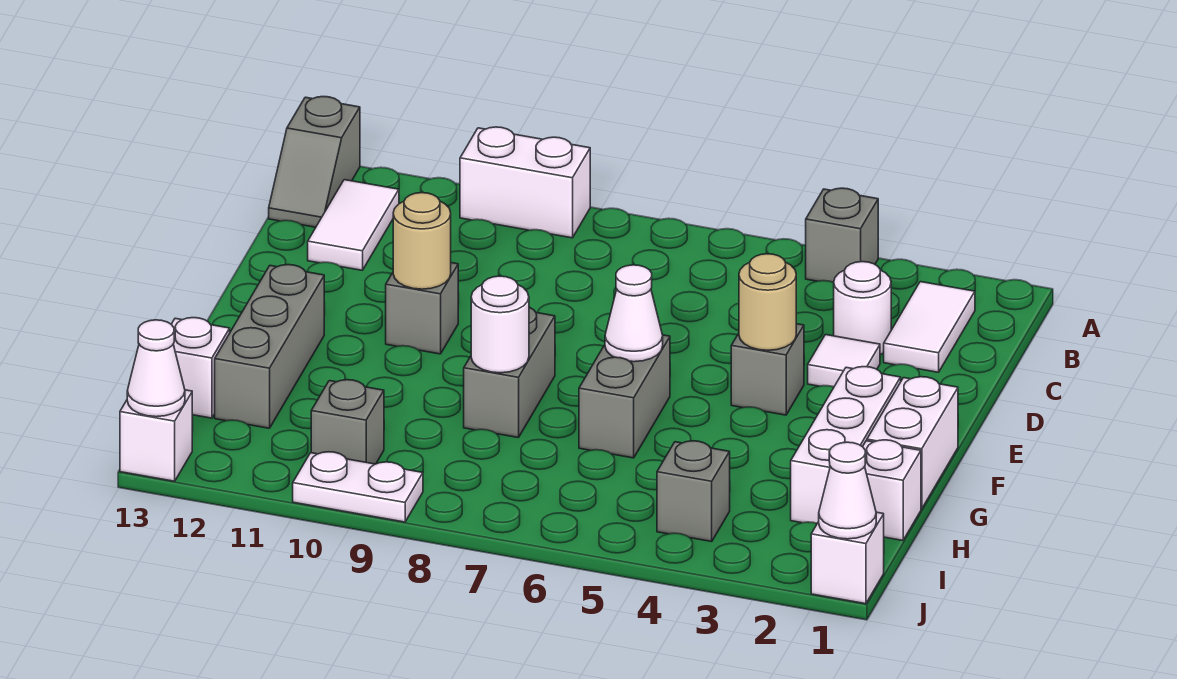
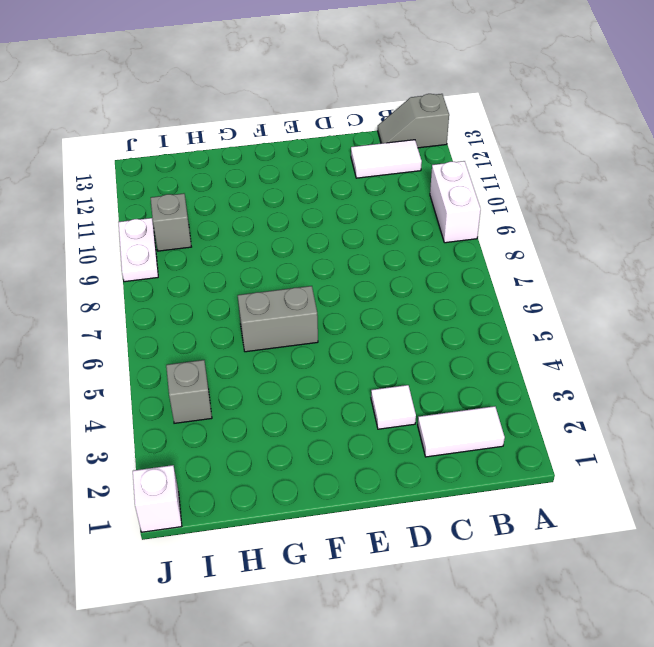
none -> grey brick A4 level 1
none -> white round brick C3 level 1
none -> grey brick E4 level 1

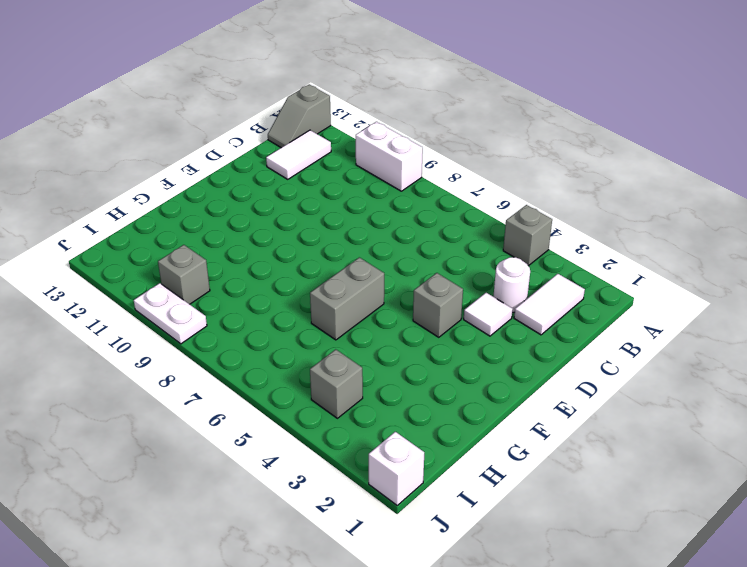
none -> grey brick E10 level 1
none -> white brick F1:G1 level 1
none -> white brick F2:H2 level 1

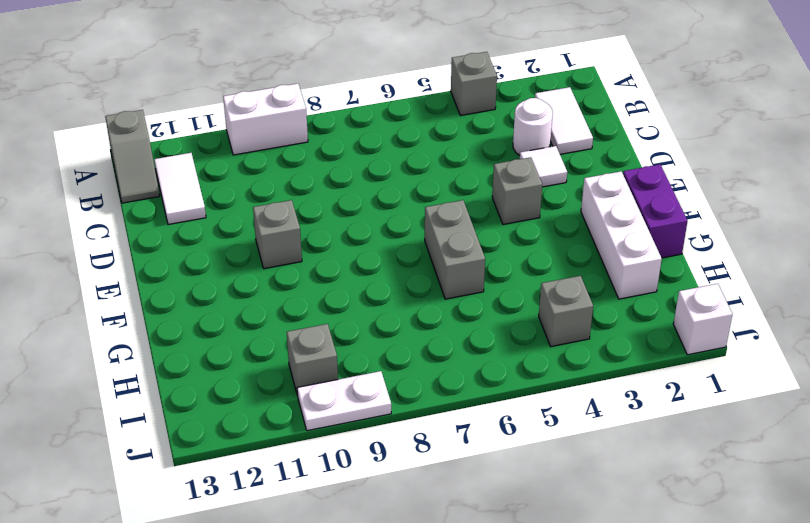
purple brick F1:G1 level 1 -> white brick F1:G1 level 1
none -> grey brick F8:G8 level 1
none -> grey brick F12:H12 level 1
none -> white brick H1 level 1

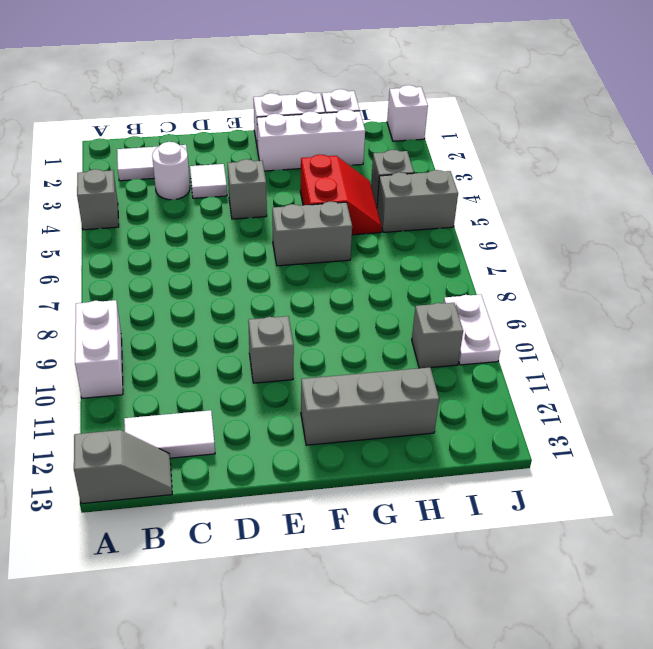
red slope G4:H5 level 1 top G -> none
grey brick I5:J5 level 1 -> grey brick F8:G8 level 1
none -> white brick H13 level 1
none -> white brick J13 level 1
none -> tan round brick E4 level 2

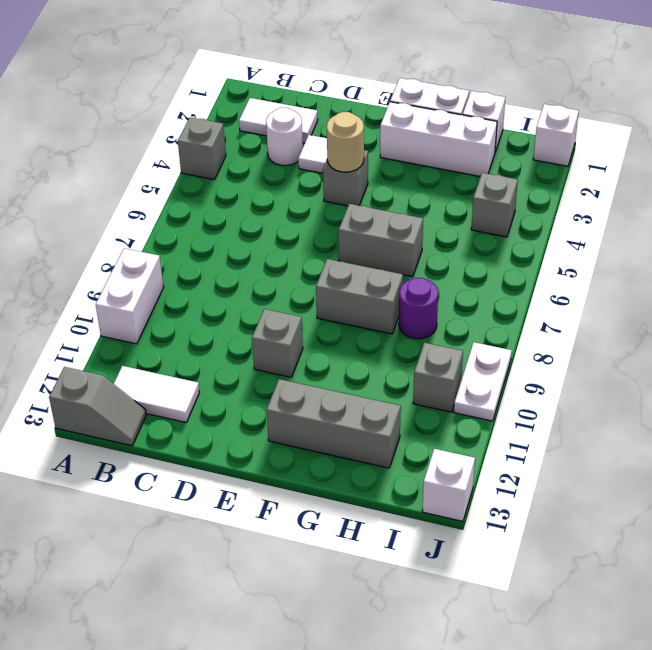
purple round brick H8 level 1 -> none
none -> white brick H13 level 1
none -> tan round brick E10 level 2
none -> white cone F6 level 2

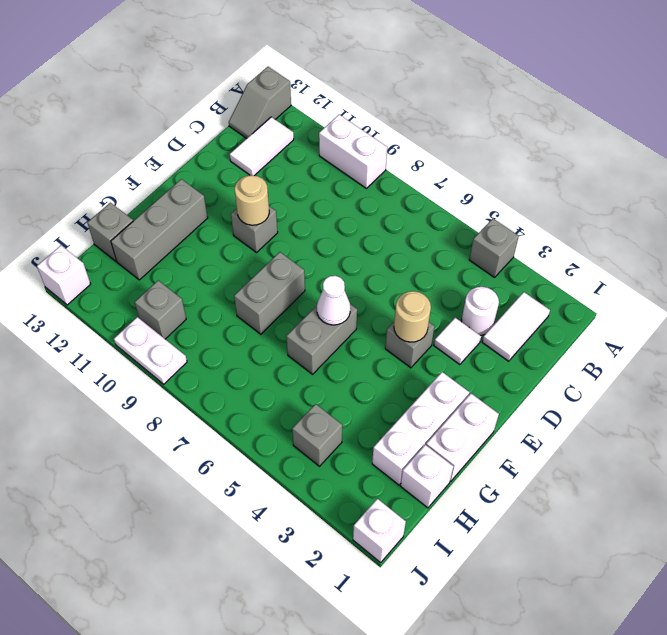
grey brick H13 level 1 -> white brick H13 level 1
none -> white round brick G8 level 2
none -> white cone J1 level 2
none -> white cone J13 level 2

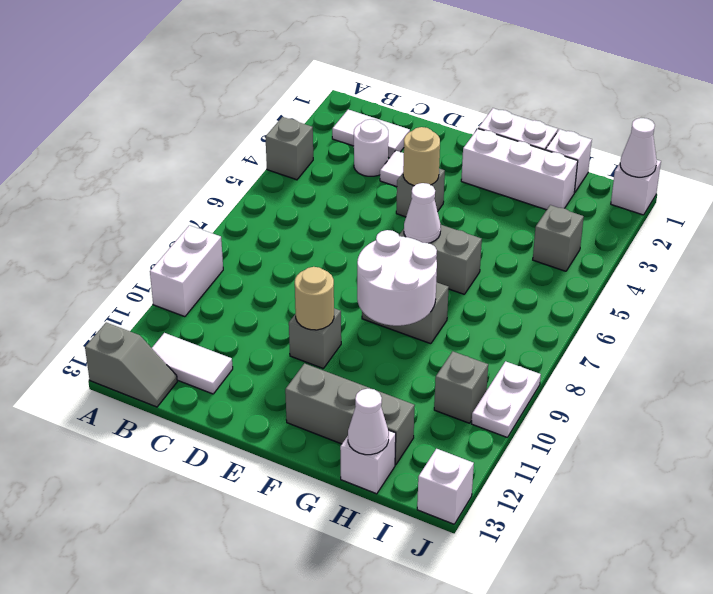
white round brick F8:G9 level 2 -> white round brick G8 level 2
white cone H13 level 2 -> white cone J13 level 2

